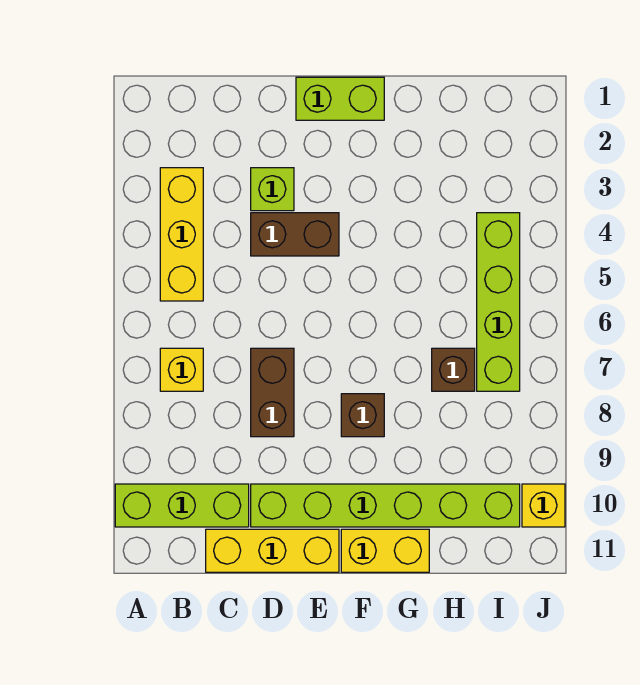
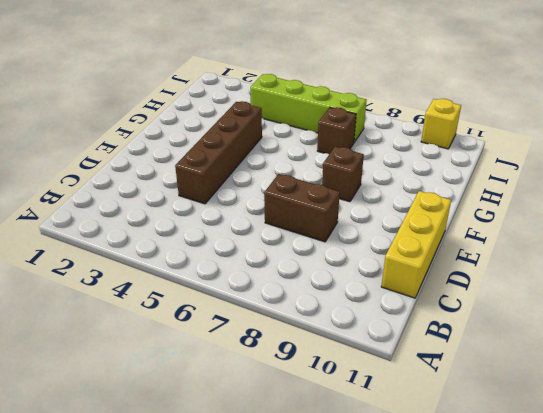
brown brick D4:G4 level 1 -> brown brick D4:E4 level 1
none -> lime brick A10:C10 level 1
none -> yellow brick B3:B5 level 1
none -> yellow brick B7 level 1

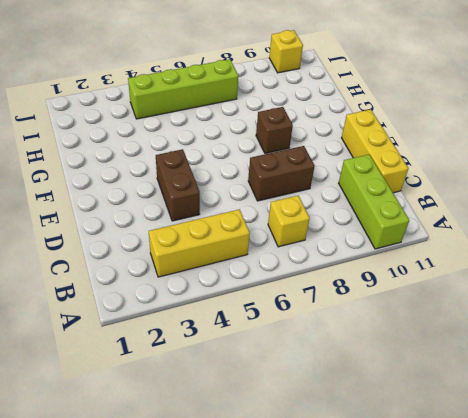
none -> lime brick D3 level 1
none -> lime brick D10:I10 level 1
none -> lime brick E1:F1 level 1

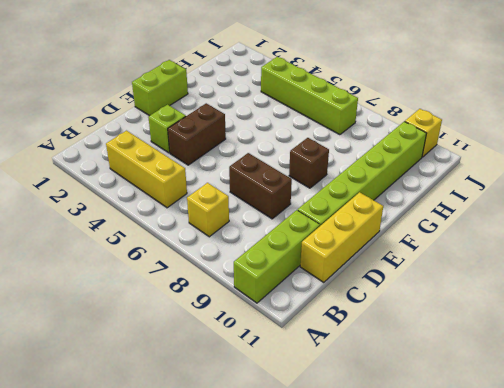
none -> yellow brick F11:G11 level 1
none -> brown brick H7 level 1

